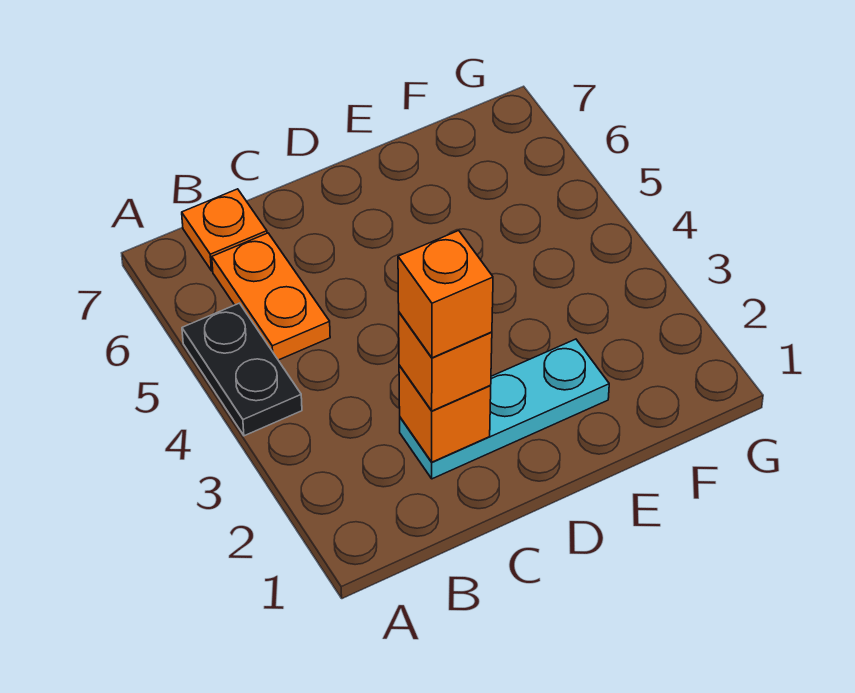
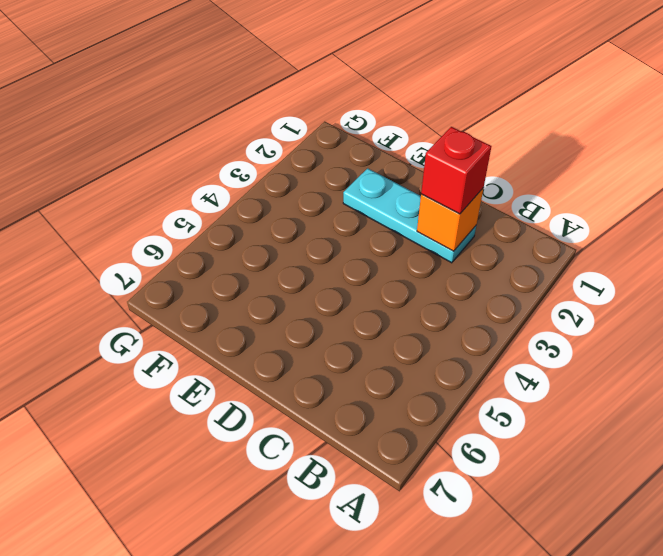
red brick C2 level 3 -> orange brick C2 level 3
none -> black plate A4:A5 level 1
none -> orange plate B5:B6 level 1

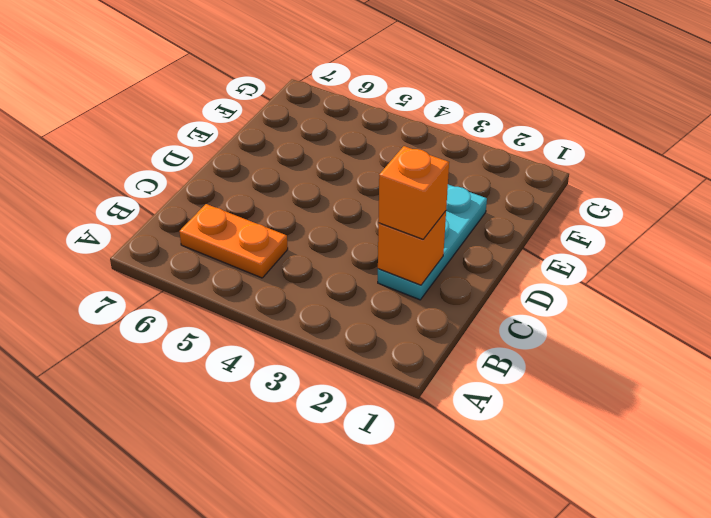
none -> black plate A4:A5 level 1
none -> orange plate B7 level 1

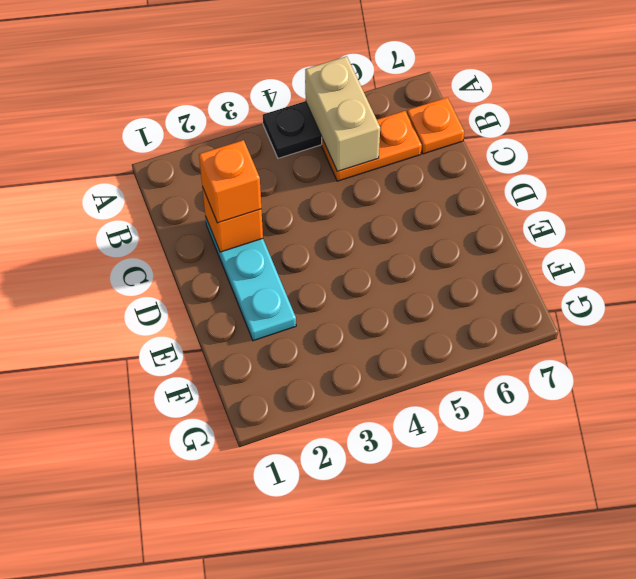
tan brick A5:B5 level 2 -> none
none -> orange brick C2 level 4

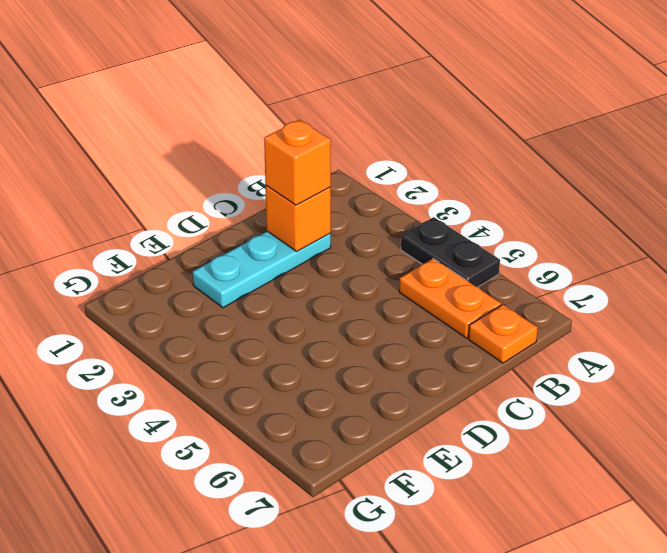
none -> orange brick C2 level 4

